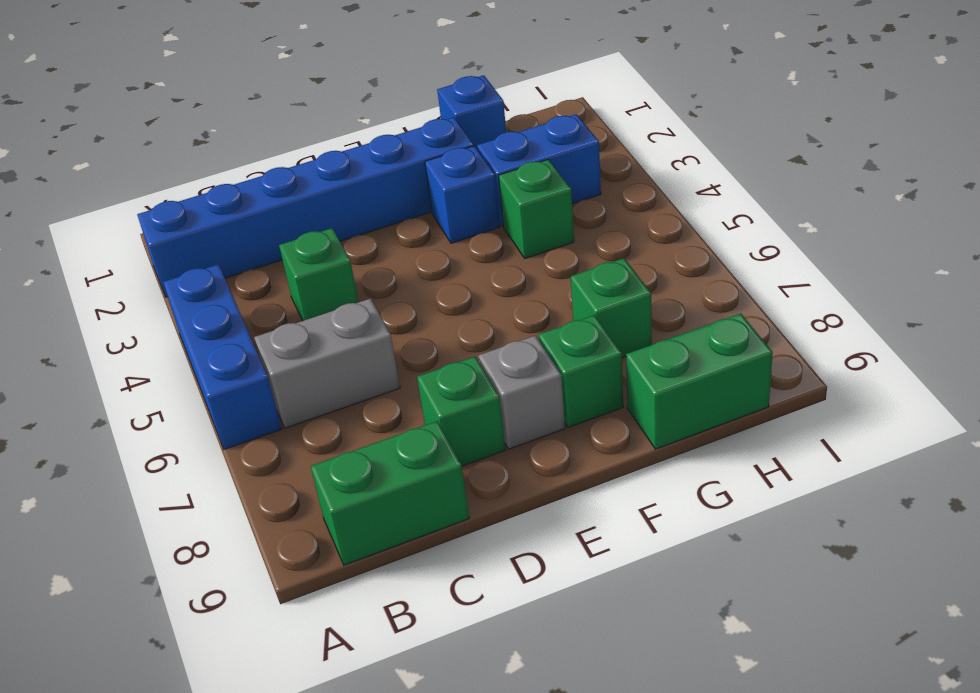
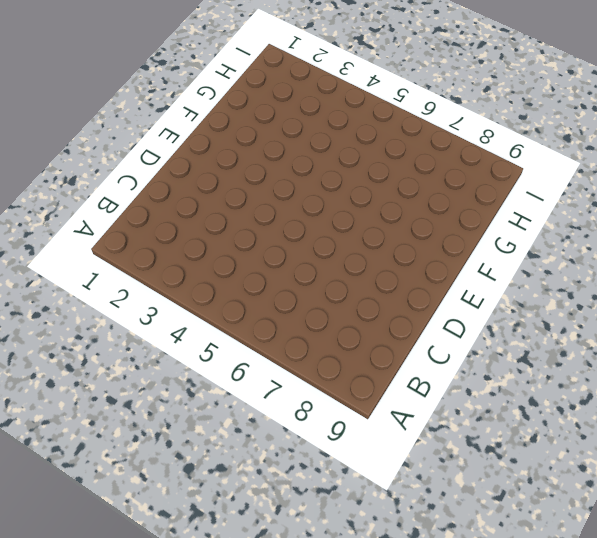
none -> blue brick A2:F2 level 1
none -> blue brick A4:A6 level 1
none -> grey brick B6:C6 level 1

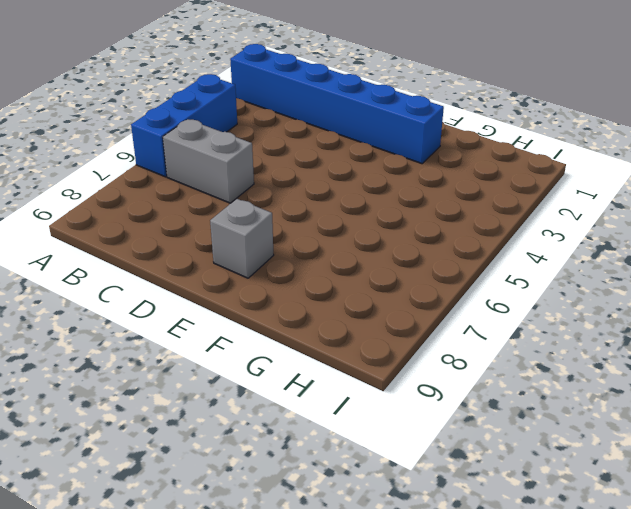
none -> green brick B9:C9 level 1
none -> green brick C4 level 1
none -> green brick D8 level 1

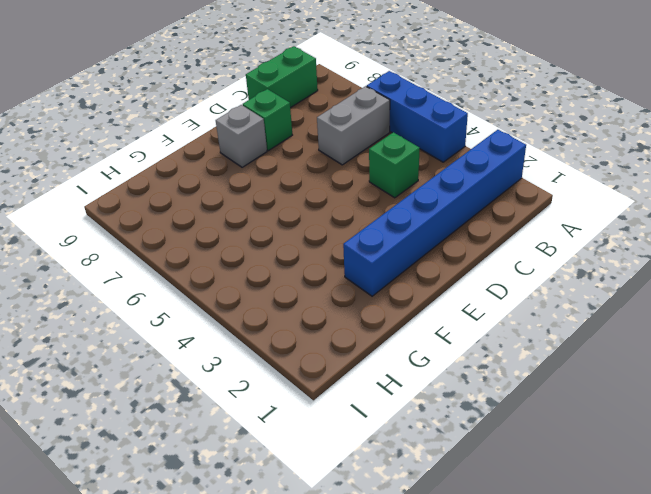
none -> blue brick F3 level 1
none -> green brick F8 level 1
none -> blue brick G1 level 1

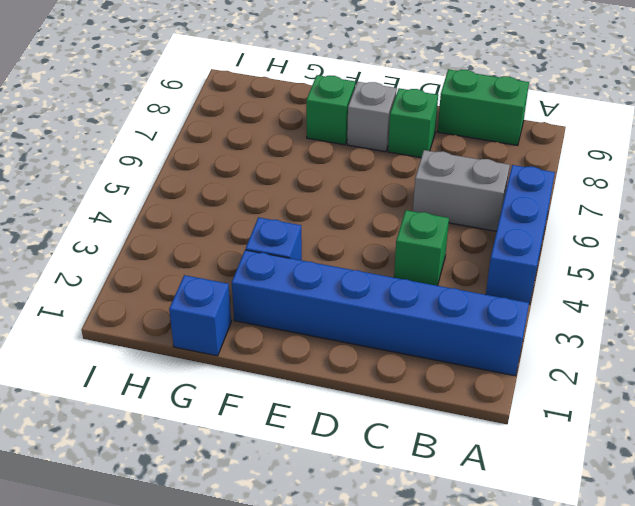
none -> blue brick G3:H3 level 1
none -> green brick G4 level 1
none -> green brick G7 level 1

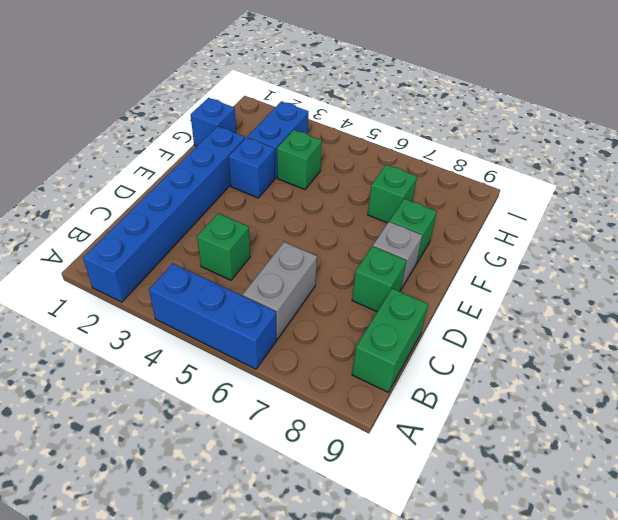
none -> green brick G9:H9 level 1

